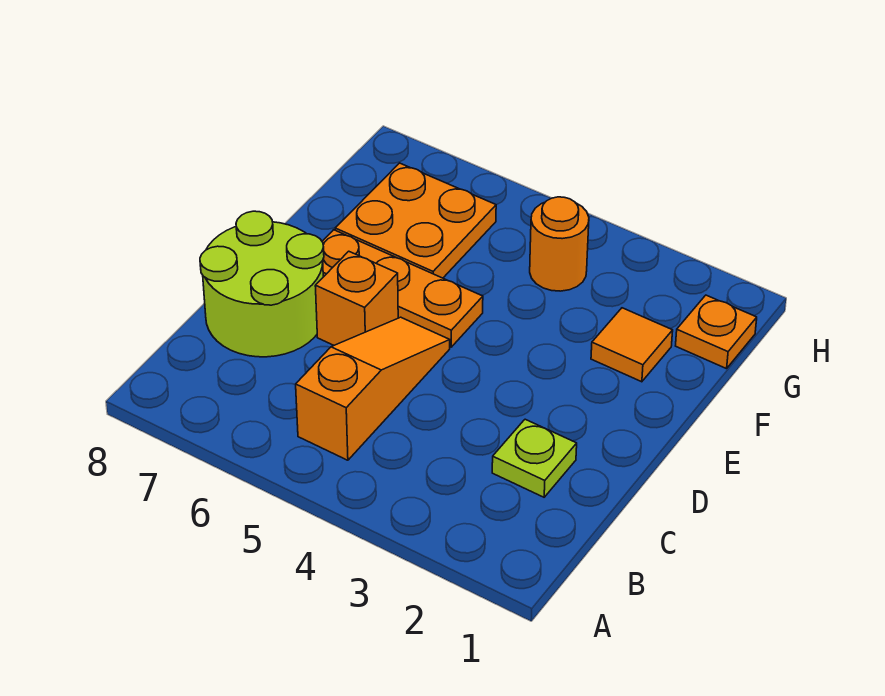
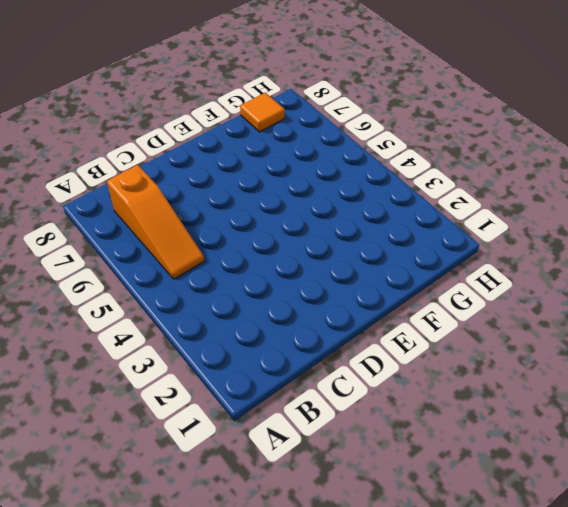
orange slope B5:B7 level 1 top 7 -> orange slope B5:D5 level 1 top B
orange tile G8 level 1 -> orange tile F2 level 1
none -> lime plate C2 level 1
none -> lime round brick C7:D8 level 1

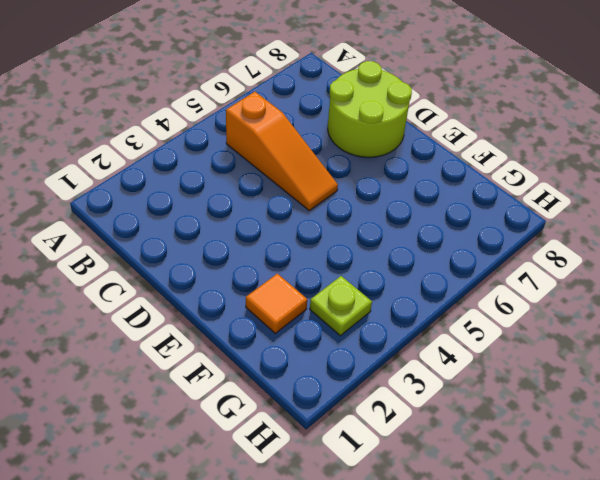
lime plate G3 level 1 -> lime plate C2 level 1
none -> orange brick D6 level 1
none -> orange plate E5:E7 level 1

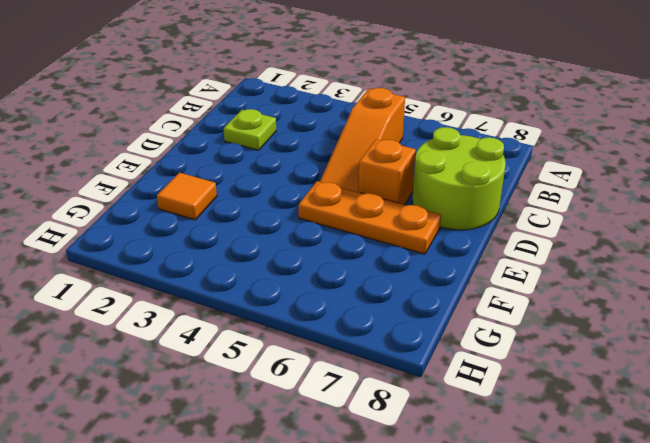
none -> orange plate F6:G7 level 1
none -> orange plate G1 level 1

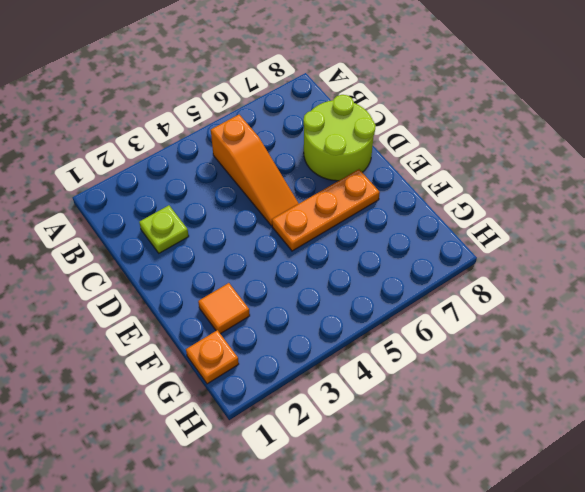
none -> orange brick D6 level 1
none -> orange plate F6:G7 level 1

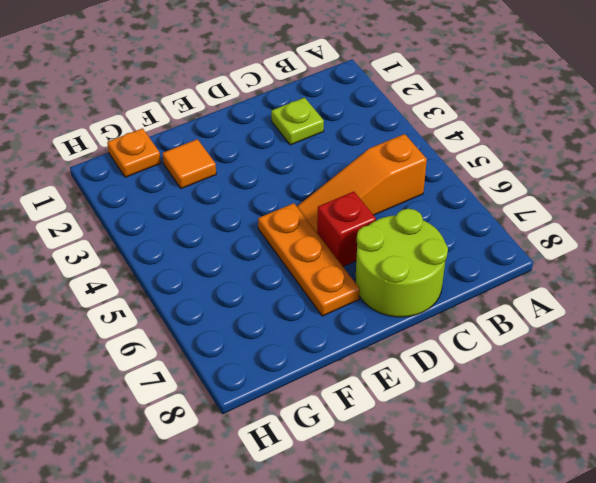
red brick D6 level 1 -> orange brick D6 level 1
none -> orange plate F6:G7 level 1
none -> orange round brick G4 level 1

